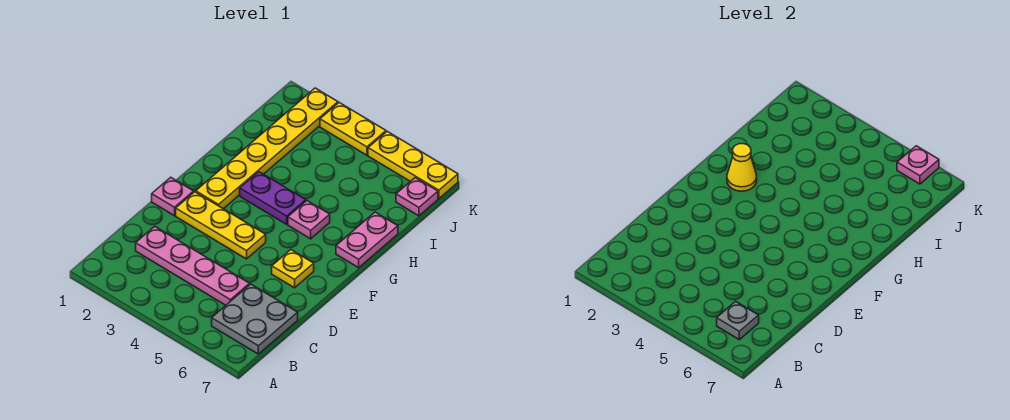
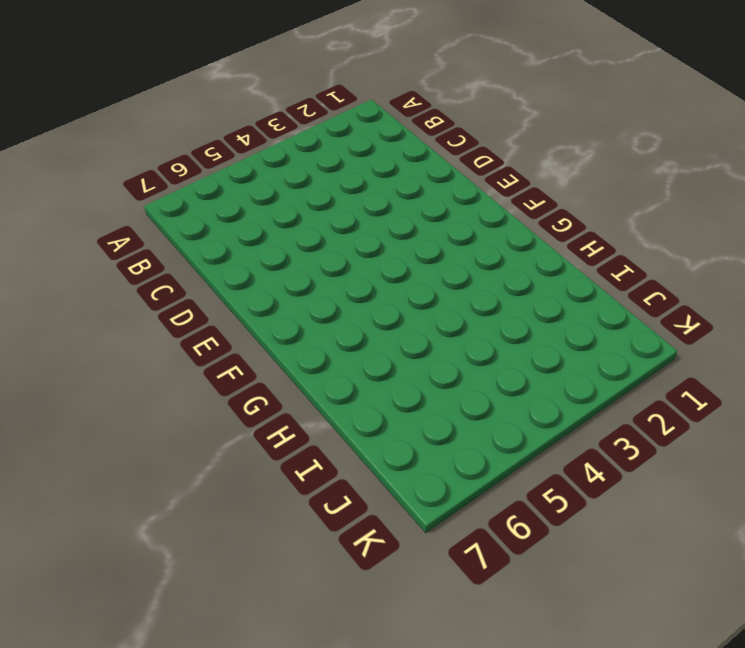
none -> grey plate B6:C7 level 1
none -> pink plate C2:C5 level 1
none -> pink plate E1 level 1

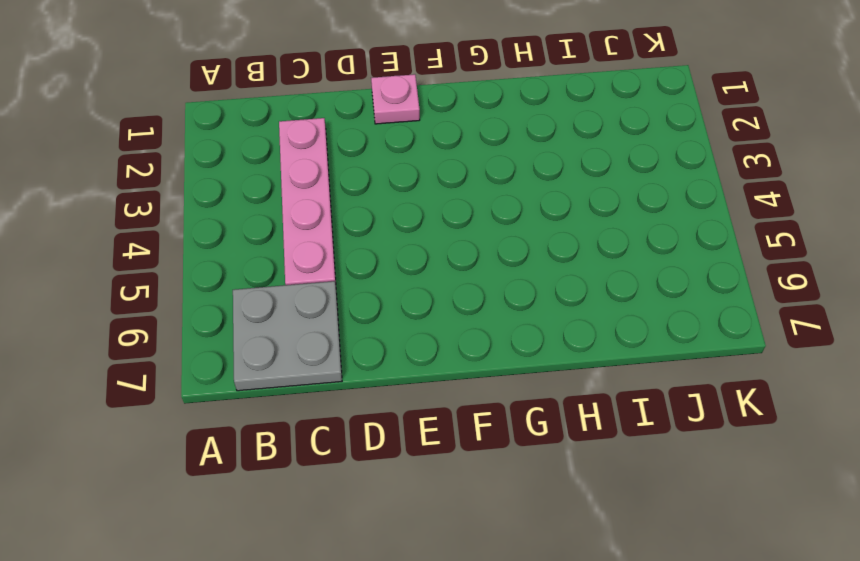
none -> yellow plate E2:E4 level 1
none -> yellow plate E6 level 1
none -> yellow plate F2:K2 level 1

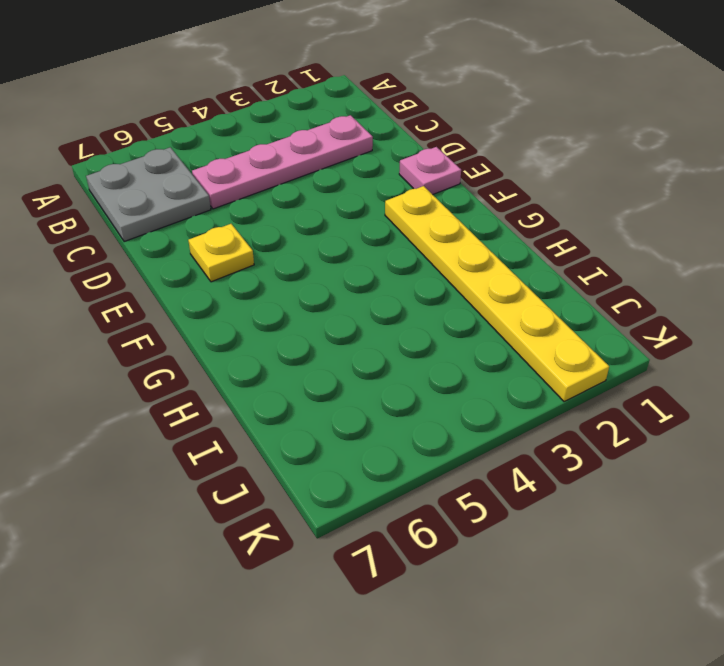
none -> yellow plate E2:E4 level 1
none -> purple plate G3:G4 level 1
none -> pink plate G5 level 1

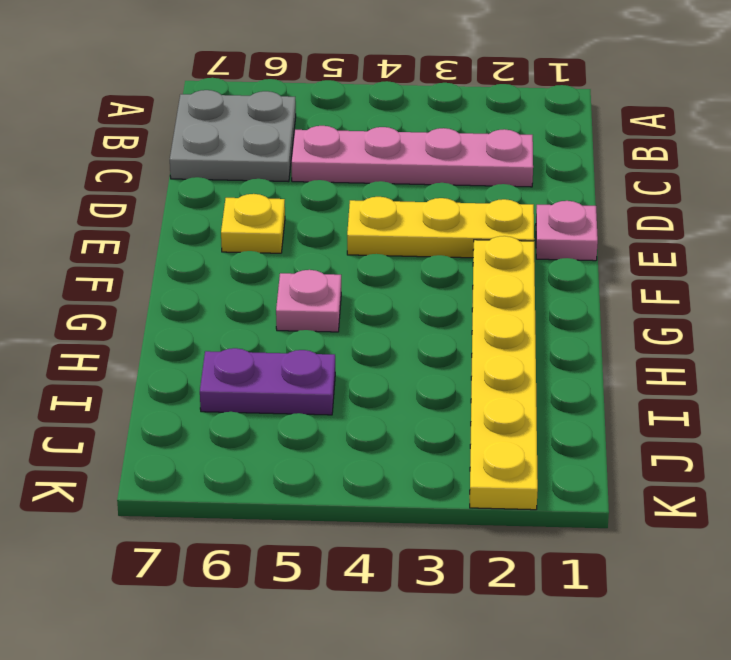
purple plate I5:I6 level 1 -> purple plate G3:G4 level 1
none -> pink plate G7:H7 level 1
none -> pink plate J7 level 1
none -> yellow plate K3:K4 level 1

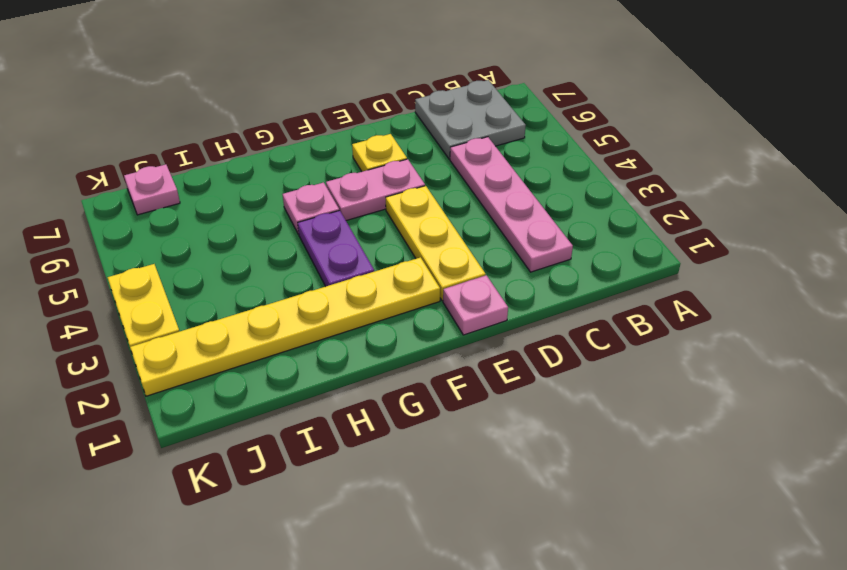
pink plate E5:F5 level 1 -> pink plate G7:H7 level 1
none -> yellow plate K5:K7 level 1
none -> grey plate B6 level 2
none -> yellow cone G2 level 2

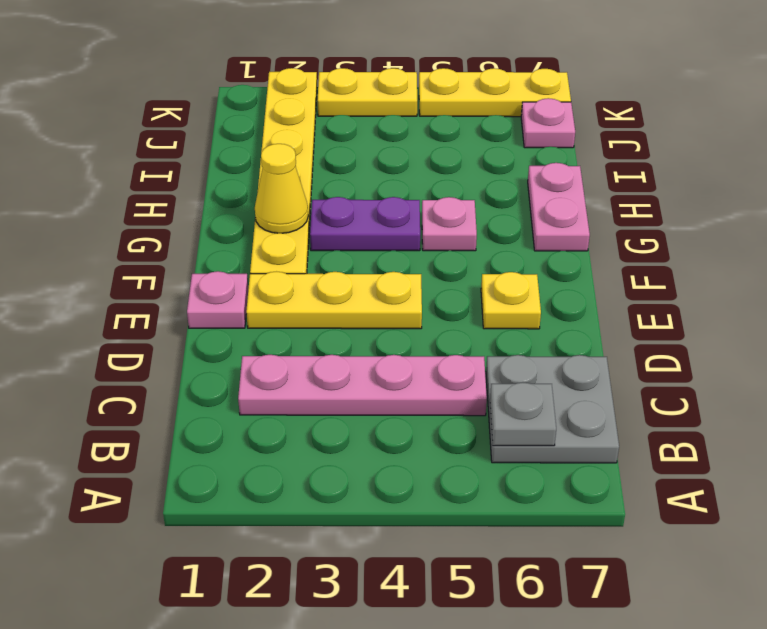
none -> pink plate K6 level 2

